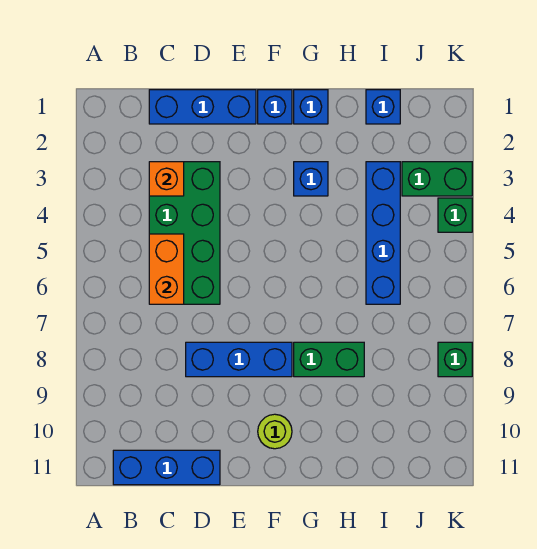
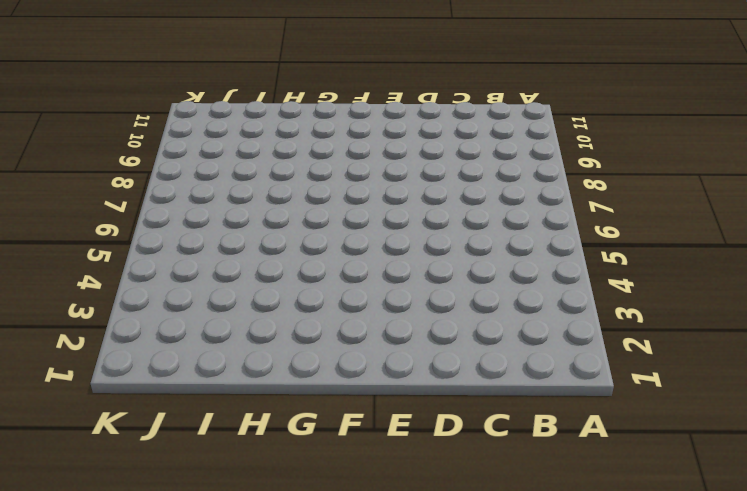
none -> blue brick B11:D11 level 1
none -> blue brick C1:E1 level 1
none -> green brick C3:D6 level 1

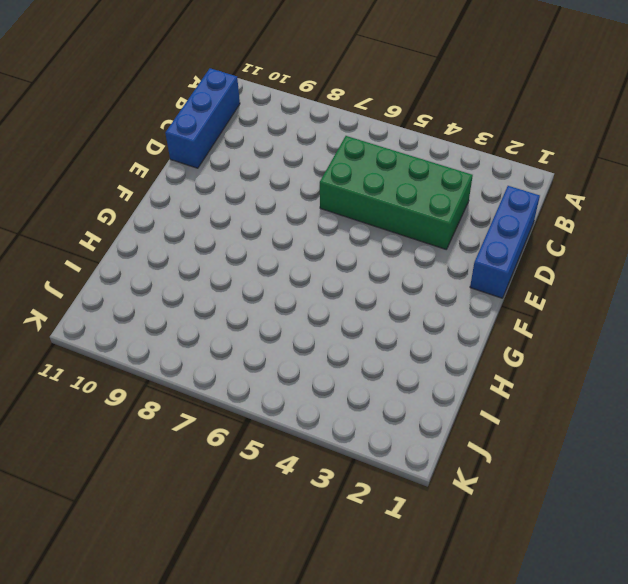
none -> blue brick D8:F8 level 1
none -> blue brick F1 level 1
none -> lime round brick F10 level 1

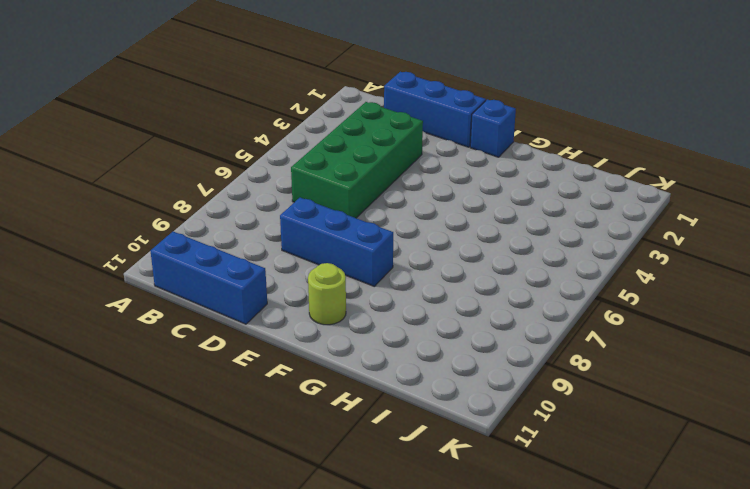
none -> blue brick G1 level 1
none -> blue brick G3 level 1
none -> green brick G8:H8 level 1

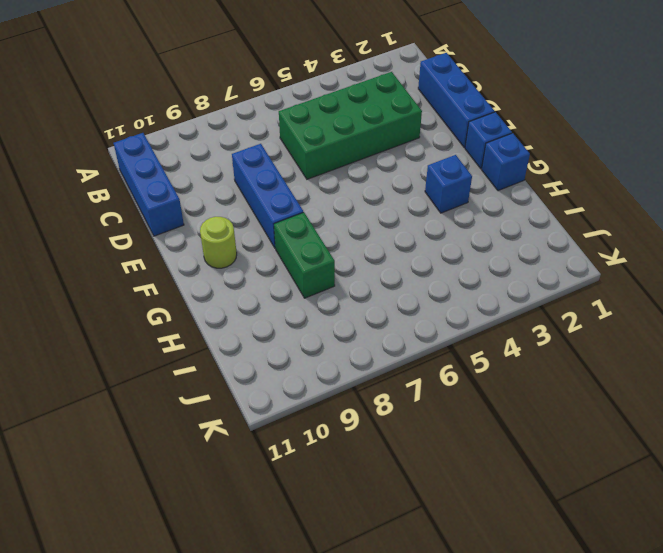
none -> blue brick I1 level 1
none -> blue brick I3:I6 level 1
none -> green brick J3:K3 level 1

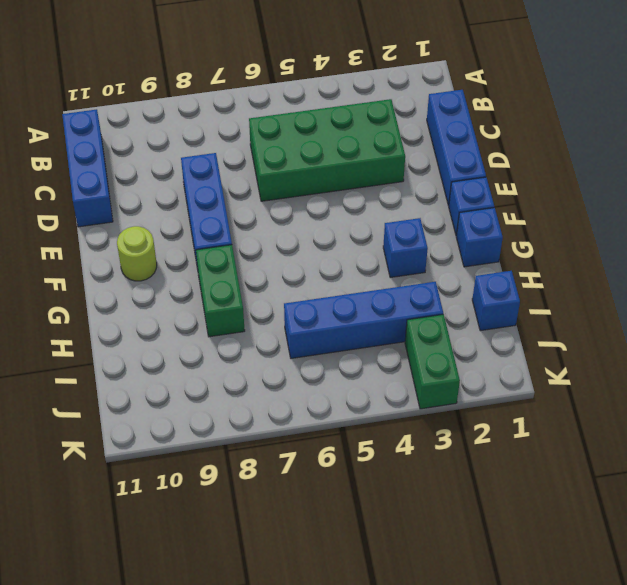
none -> green brick K4 level 1
none -> green brick K8 level 1
none -> orange brick C3 level 2

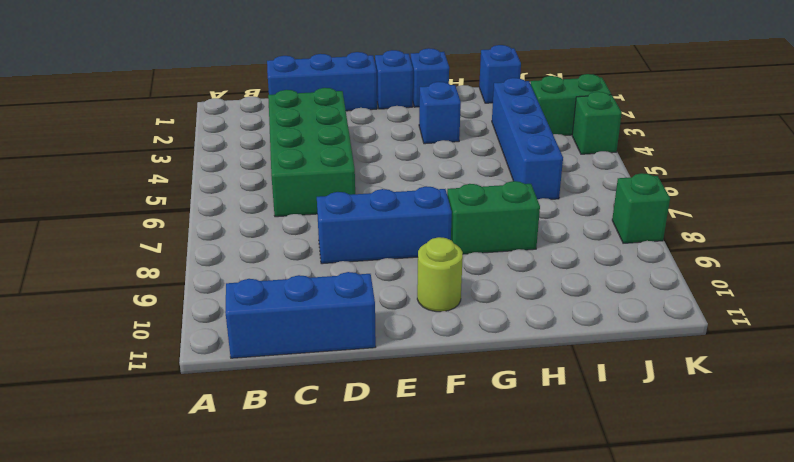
none -> orange brick C3 level 2
none -> orange brick C5:C6 level 2

